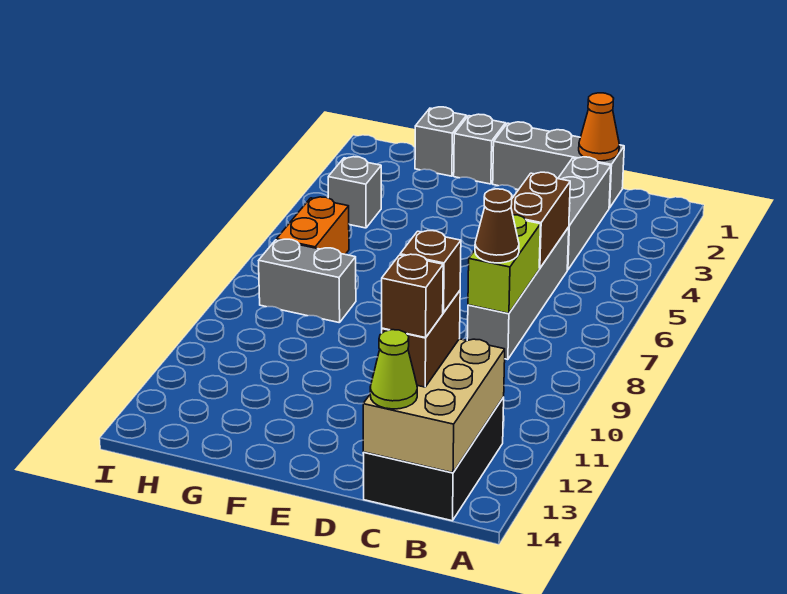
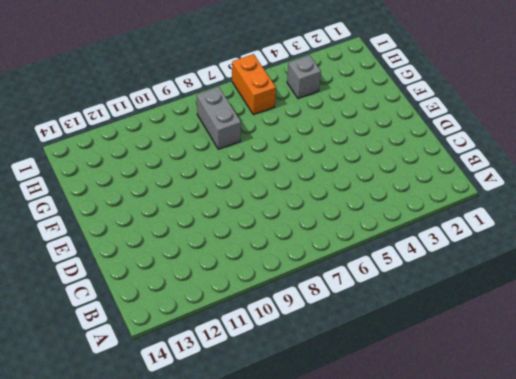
orange brick H6:I6 level 1 -> orange brick H6:H7 level 1
none -> black brick B12:C14 level 1
none -> grey brick C1:E1 level 1
none -> grey brick C2:C4 level 1

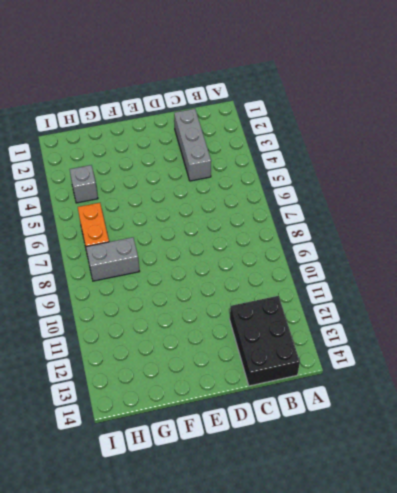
none -> grey brick C1:E1 level 1
none -> grey brick C5:C8 level 1
none -> grey brick F1 level 1

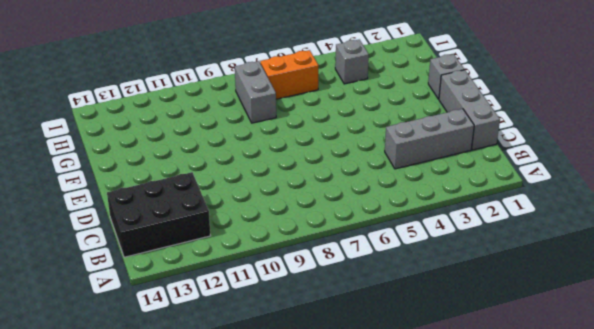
none -> grey brick C5:C8 level 1
none -> grey brick G1 level 1
none -> tan brick B12:C14 level 2

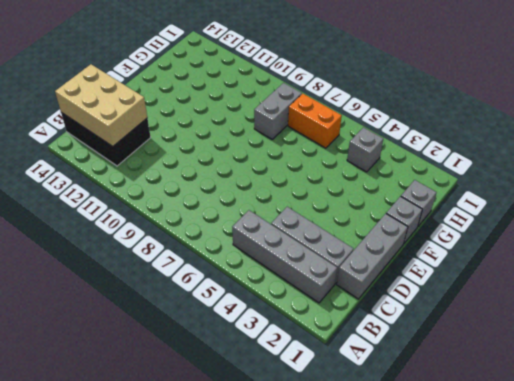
grey brick B2:B5 level 1 -> grey brick C5:C8 level 1
none -> orange cone C1 level 2
none -> brown brick C5:C6 level 2
none -> lime brick C7:C8 level 2

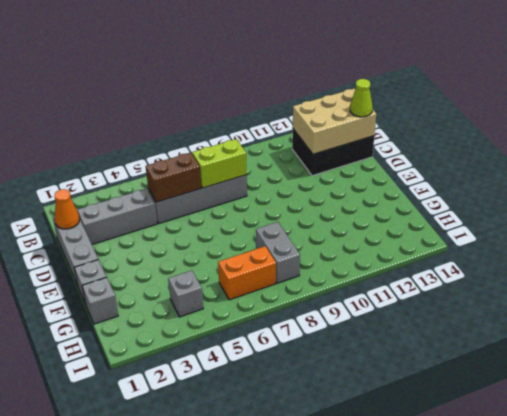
none -> brown cone C8 level 3
none -> brown brick C12:C13 level 3
none -> brown brick C12 level 4

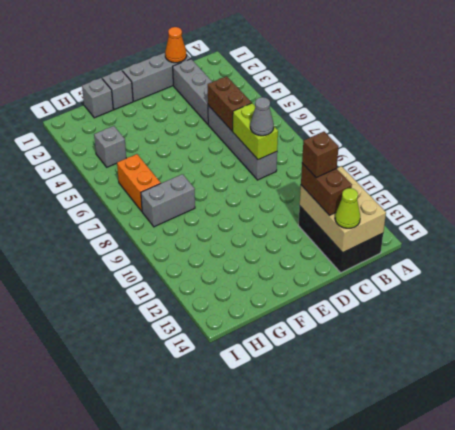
grey cone C8 level 3 -> brown cone C8 level 3
none -> brown brick C13 level 4

